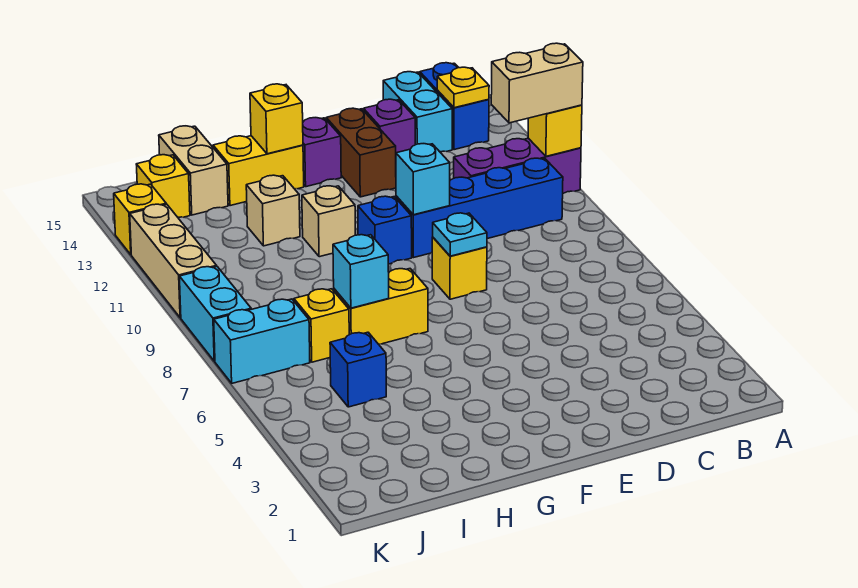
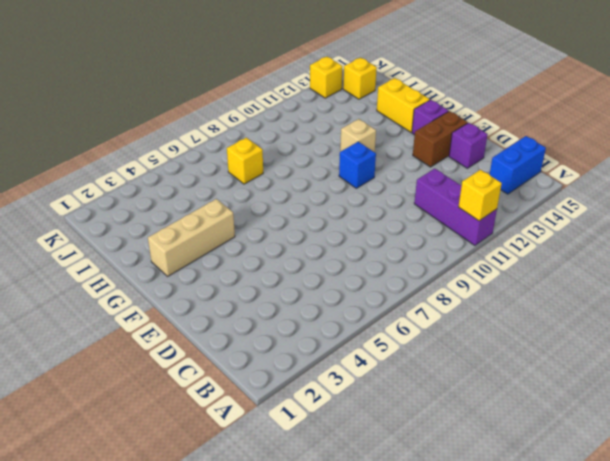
tan brick G2:G4 level 1 -> tan brick K10:K12 level 1
none -> blue brick B10:E10 level 1
none -> cyan brick C14:C15 level 1
none -> yellow brick E8 level 1

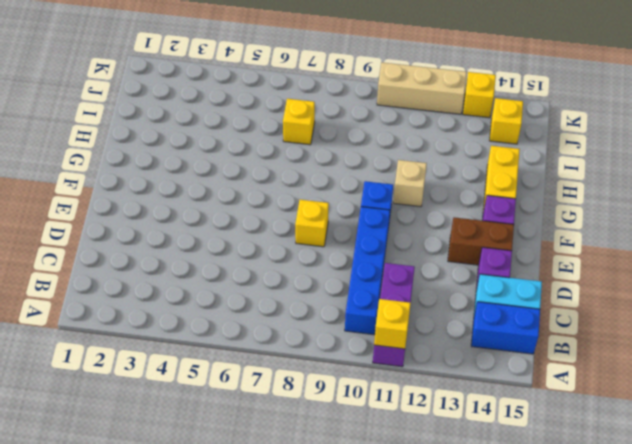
none -> yellow brick G7:H7 level 1
none -> tan brick H12 level 1
none -> blue brick I5 level 1

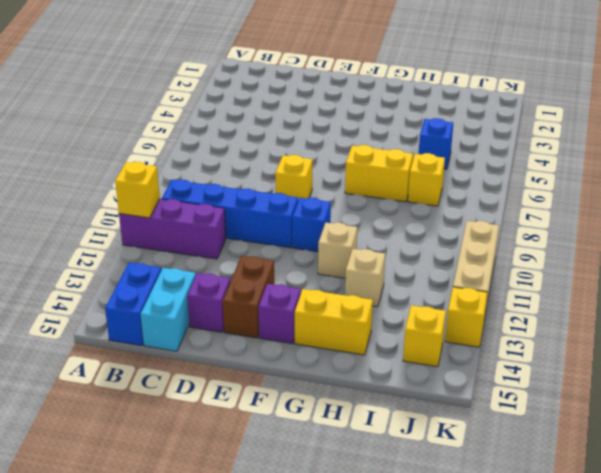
none -> tan brick I14:I15 level 1
none -> cyan brick J7:K7 level 1
none -> cyan brick K8:K9 level 1

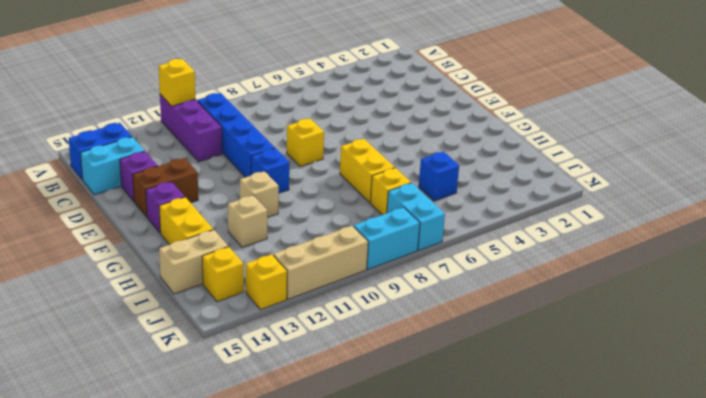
none -> yellow plate B14 level 2
none -> cyan plate E8 level 2
none -> cyan brick E10 level 2

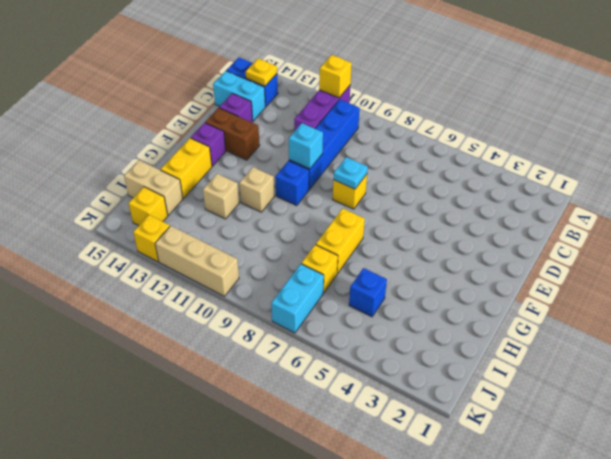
none -> cyan brick K8:K9 level 1
none -> yellow brick G14 level 2
none -> cyan brick H7 level 2

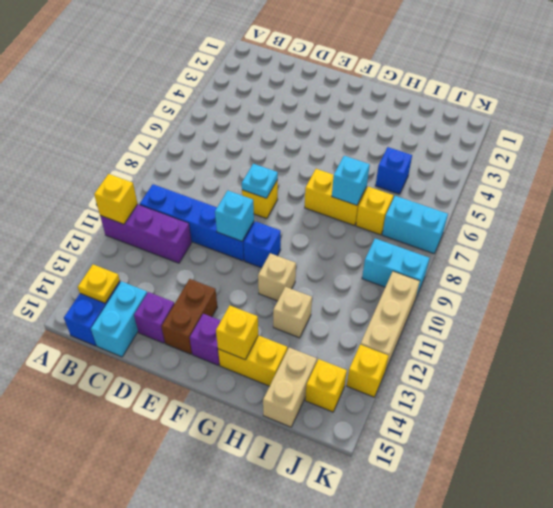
cyan brick J9:K9 level 1 -> cyan brick K8:K9 level 1
none -> tan brick A11:B11 level 3

